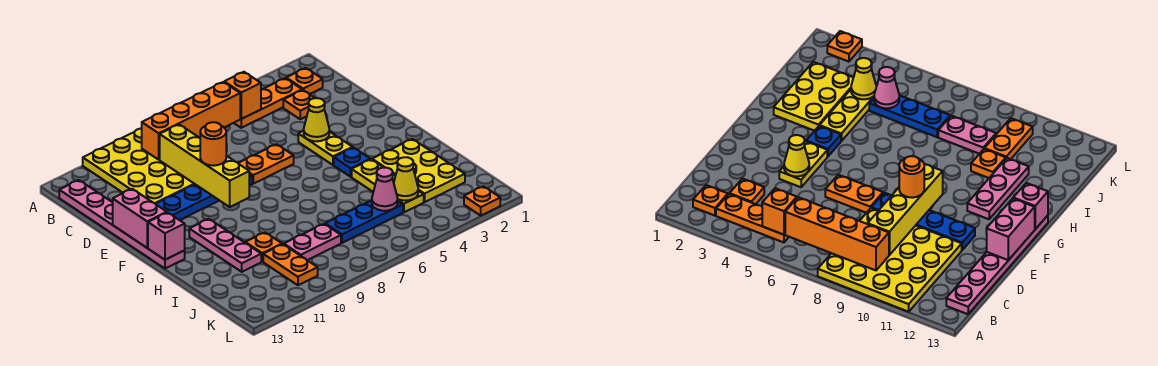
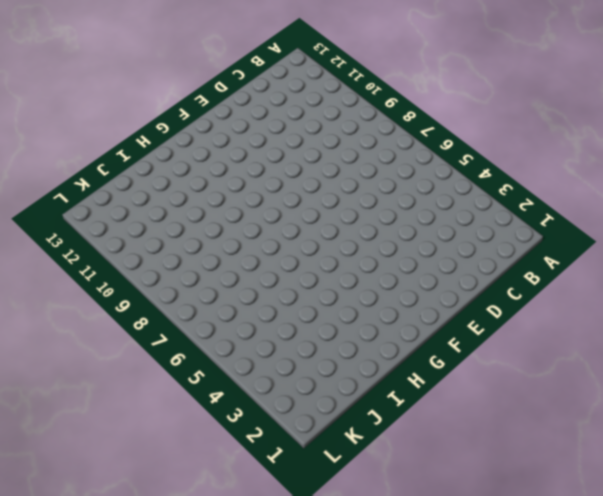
none -> yellow plate A8:D11 level 1
none -> orange plate B2 level 1
none -> orange plate B3:B5 level 1

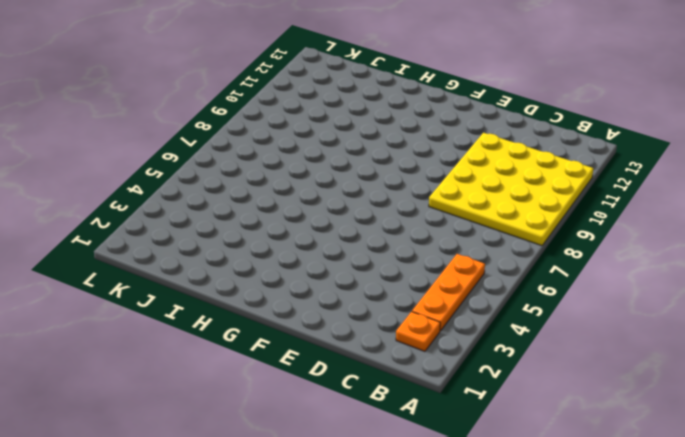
none -> pink plate B13:G13 level 1
none -> orange plate C3 level 1
none -> yellow plate E4:F4 level 1

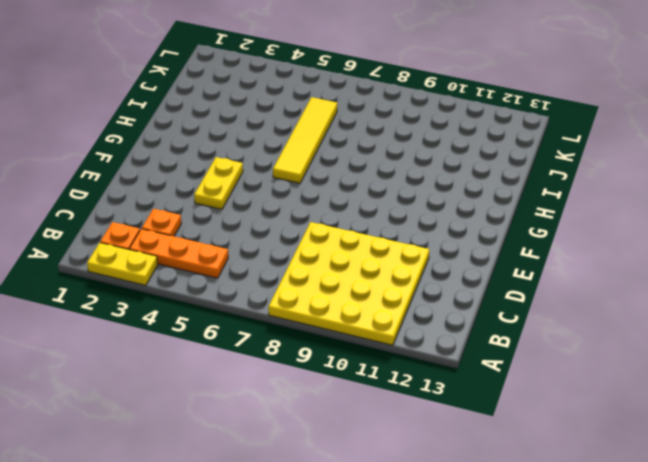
yellow plate A2:A3 level 1 -> none
yellow tile G6:J6 level 1 -> blue plate J5:J7 level 1
none -> pink plate B13:G13 level 1
none -> orange plate E6:E7 level 1
none -> blue plate E8:E11 level 1

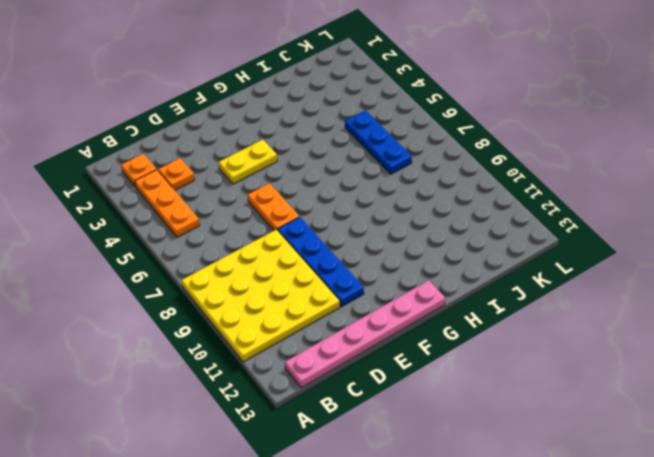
none -> blue plate G4 level 1
none -> pink plate G11:I11 level 1
none -> yellow plate H2:J3 level 1

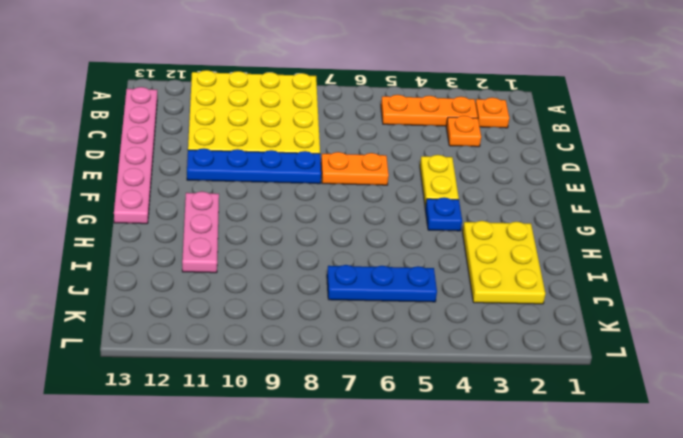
none -> yellow plate H4:J4 level 1
none -> orange plate I10 level 1
none -> pink plate J8:J9 level 1

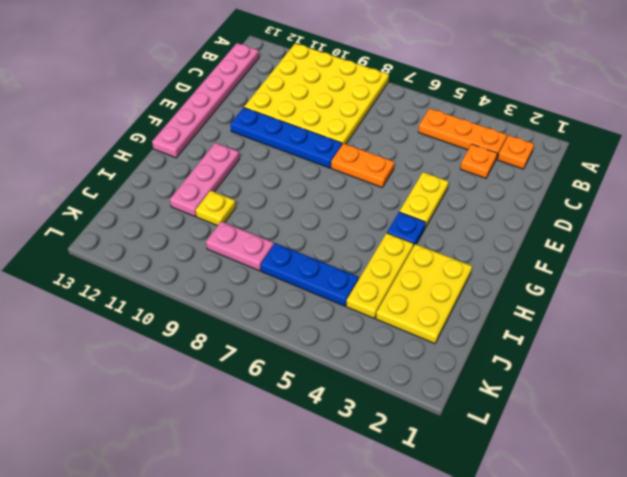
yellow plate I10 level 1 -> orange plate I10 level 1
none -> orange plate J10:K10 level 1
none -> orange plate L2 level 1
none -> orange brick B5 level 2

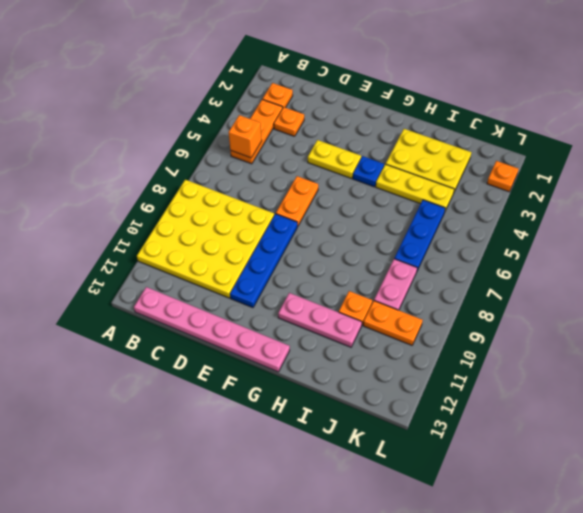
none -> orange brick B6:B9 level 2
none -> yellow brick C9:F9 level 2
none -> yellow cone E4 level 2

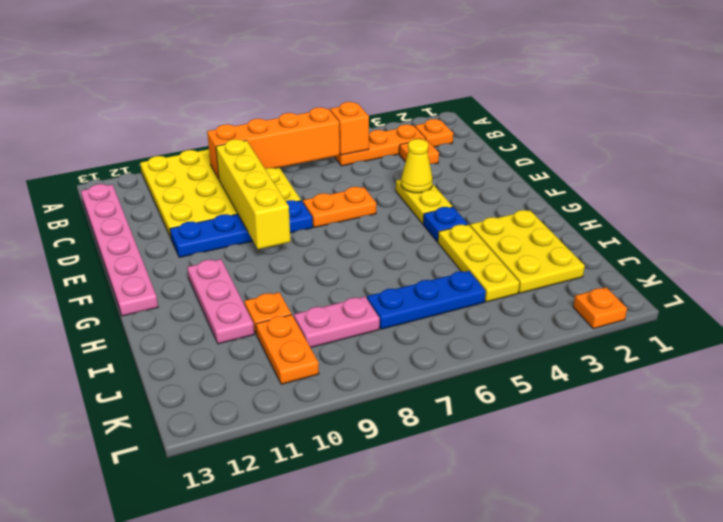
none -> pink brick E13:F13 level 2
none -> pink brick G13 level 2
none -> yellow cone J4 level 2

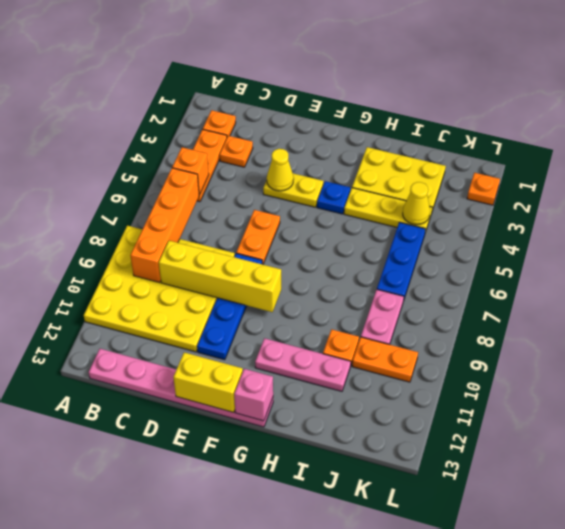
yellow brick E13:F13 level 2 -> pink brick E13:F13 level 2
none -> pink cone J5 level 2
none -> orange round brick E9 level 3

